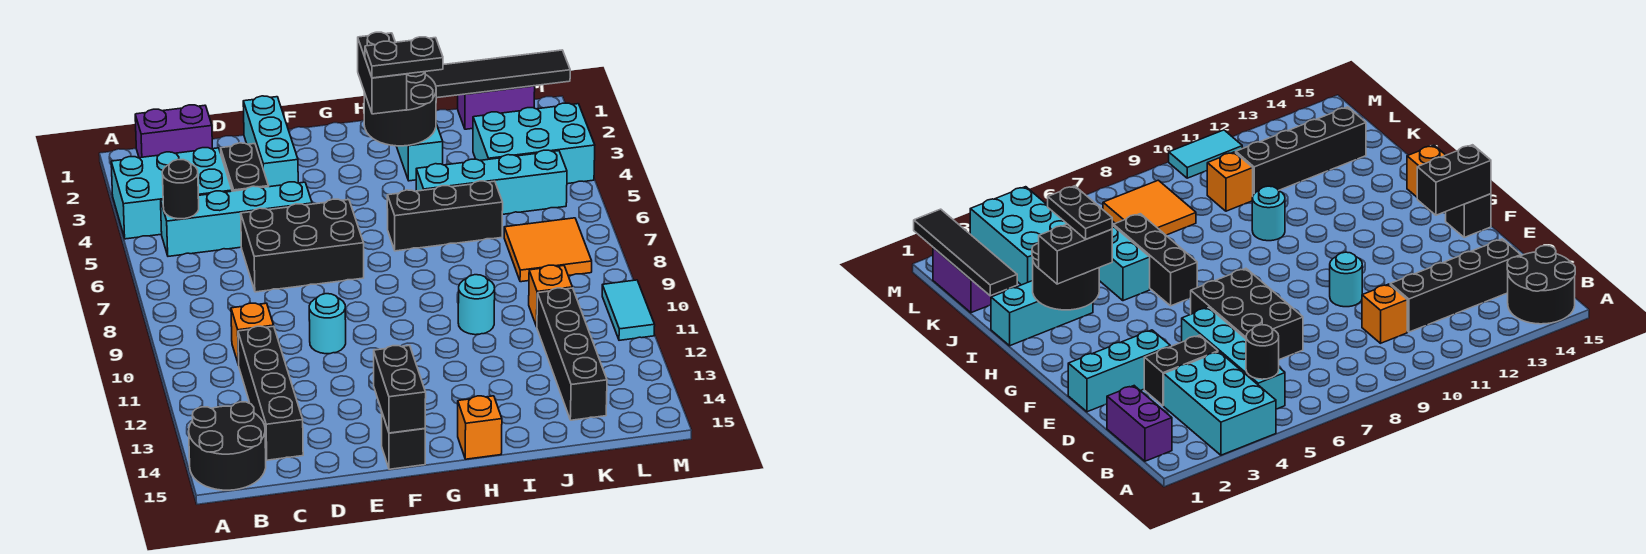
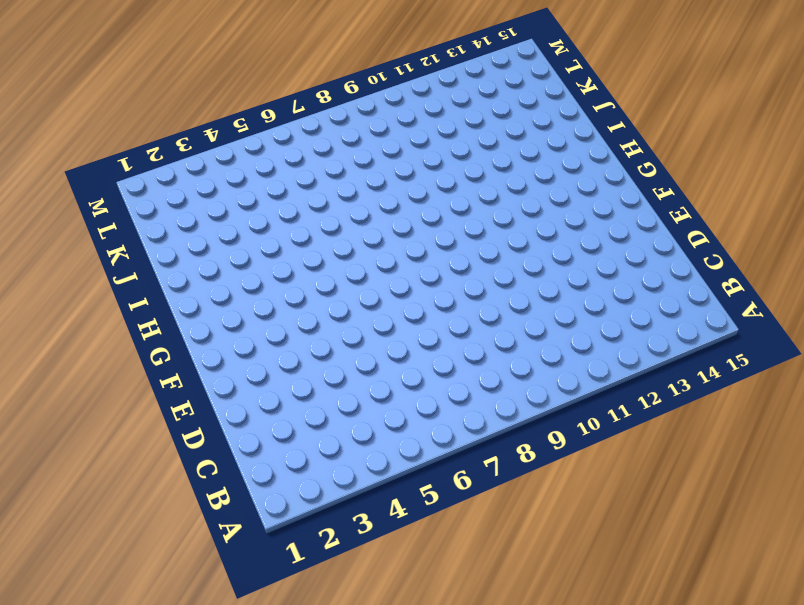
none -> cyan brick A3:C4 level 1
none -> black round brick A14:B15 level 1
none -> purple brick B1:C1 level 1

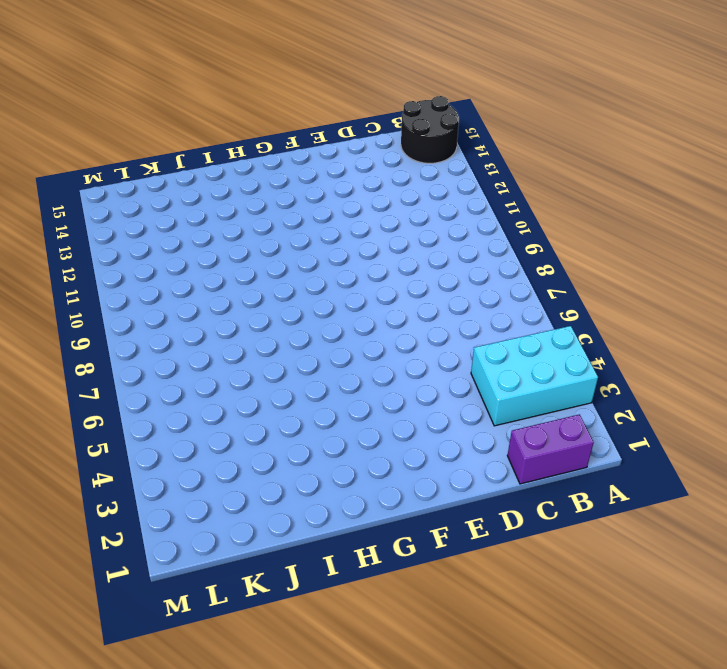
none -> cyan brick B5:E5 level 1
none -> orange brick C10 level 1
none -> black brick C11:C14 level 1

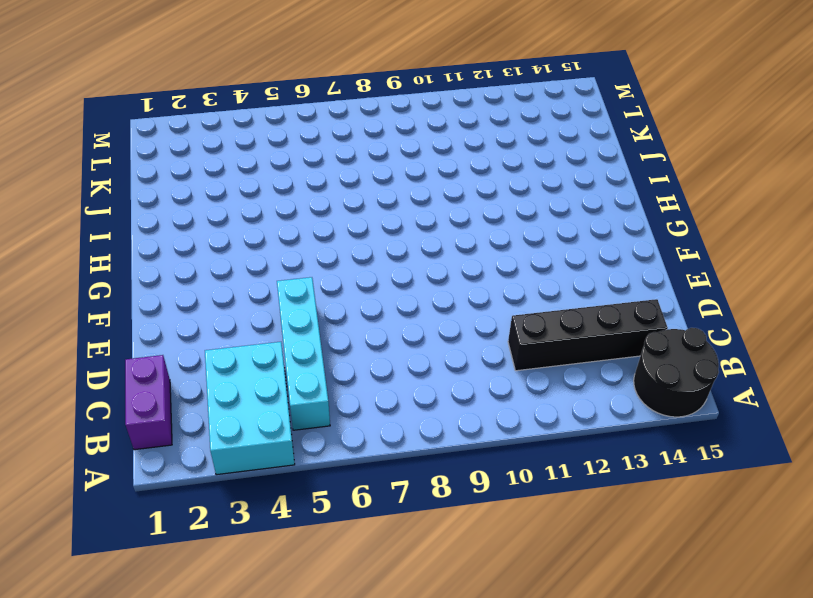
none -> orange brick C10 level 1
none -> black brick D3:D4 level 1
none -> black brick D6:F7 level 1

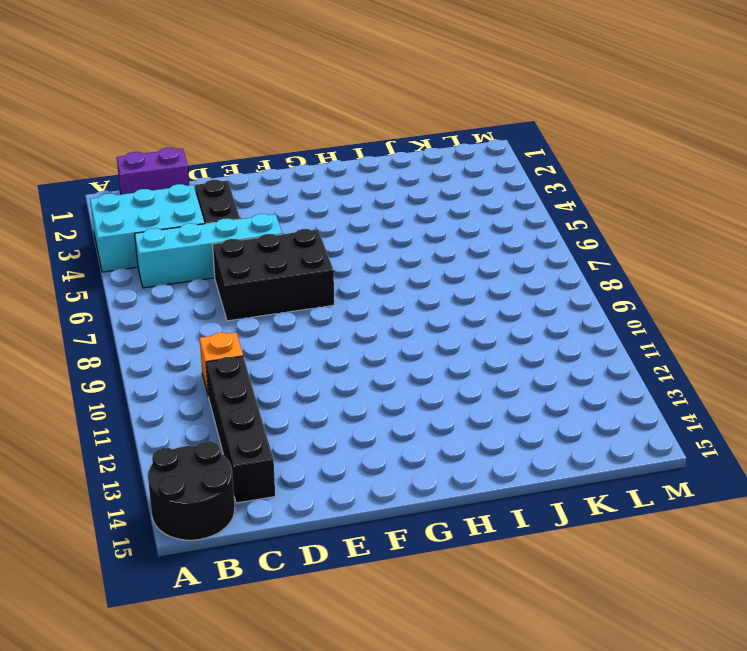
none -> cyan brick E1:E3 level 1
none -> cyan round brick E10 level 1
none -> black brick F15 level 1

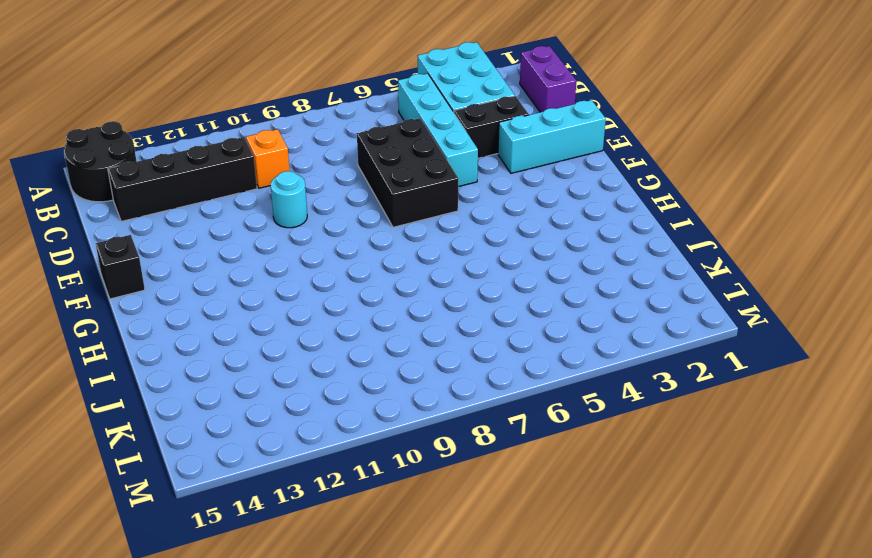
none -> black brick H6:J6 level 1
none -> orange brick H15 level 1
none -> cyan brick I1:I3 level 1

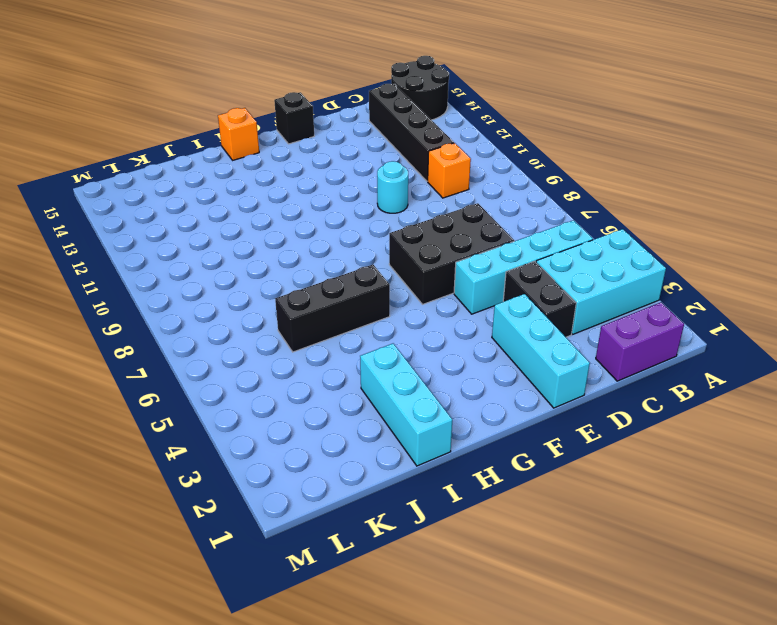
none -> cyan brick I5:L5 level 1
none -> cyan round brick I10 level 1
none -> purple brick K1:L1 level 1

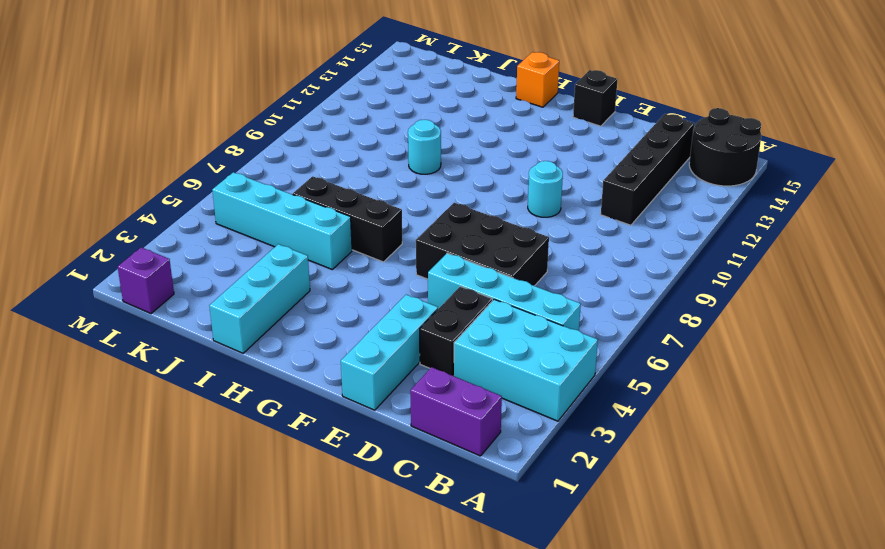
purple brick L1 level 1 -> purple brick K1:L1 level 1
none -> orange brick C10 level 1
none -> cyan brick K3:M4 level 1
none -> orange tile K7:L8 level 1

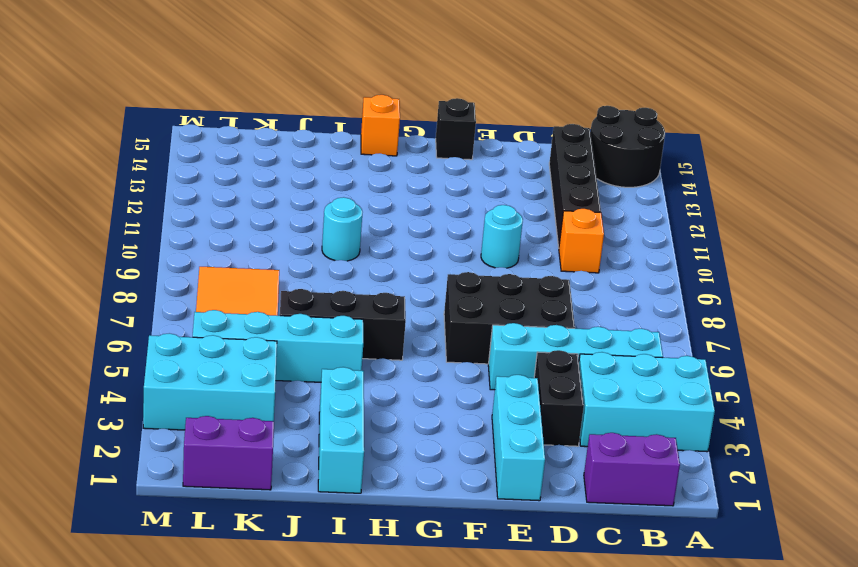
none -> orange brick K10 level 1
none -> black brick K11:K14 level 1
none -> cyan tile M10:M11 level 1

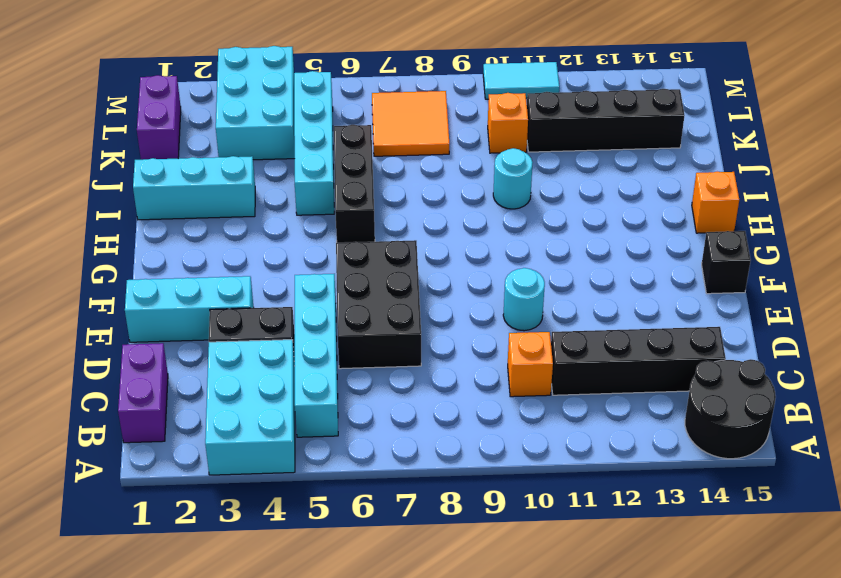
none -> black round brick B5 level 2
none -> black brick F14:F15 level 2
none -> black round brick H2:I3 level 2

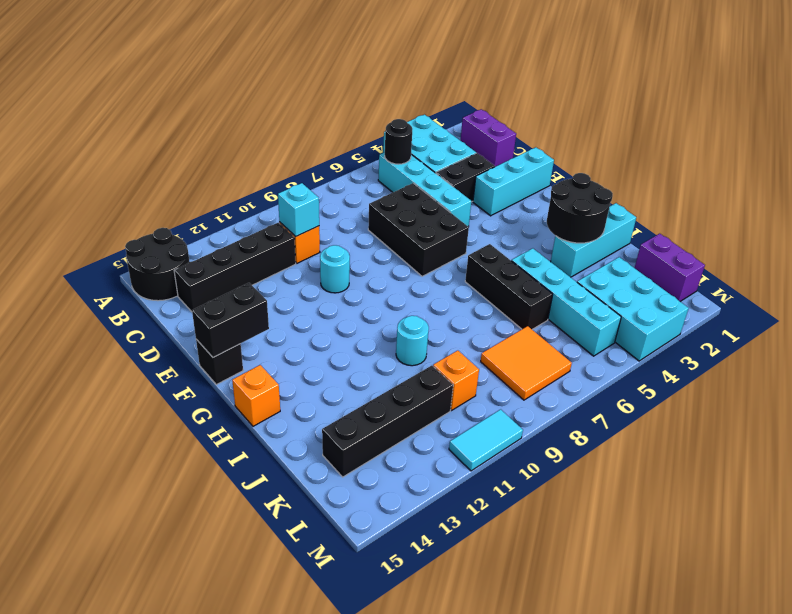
cyan brick C10 level 2 -> none
none -> black tile J1:M1 level 2
none -> black brick H2:H3 level 3
none -> black plate H3:I3 level 4

